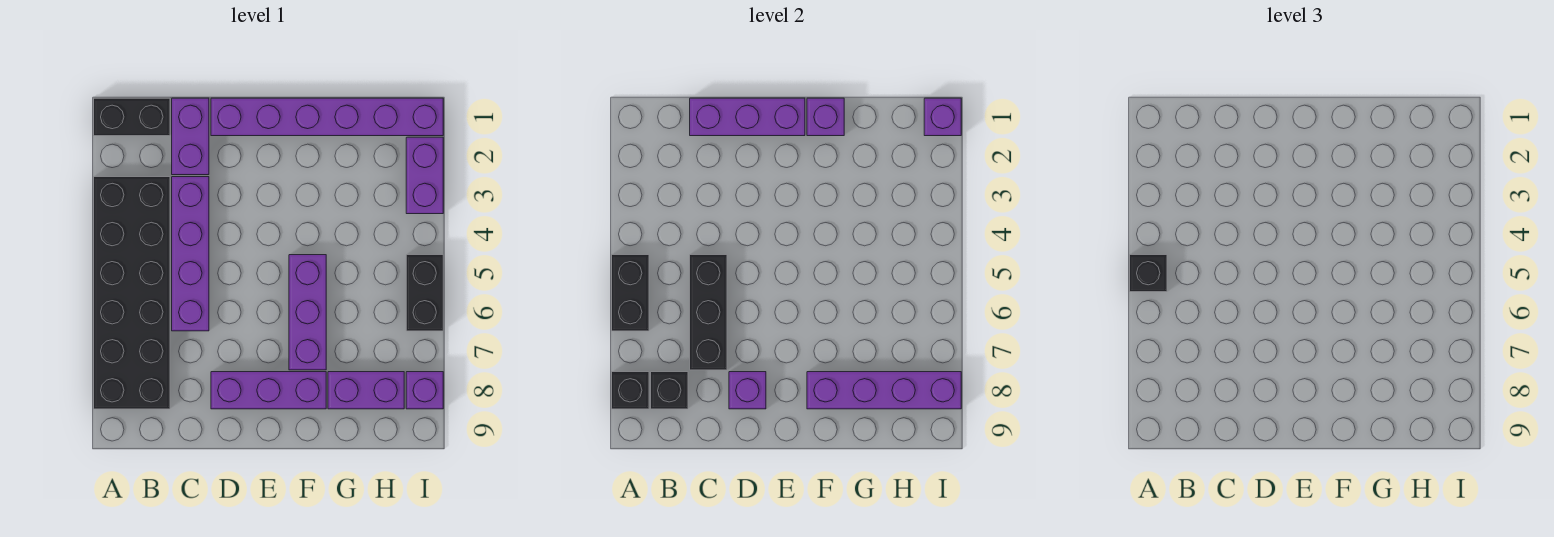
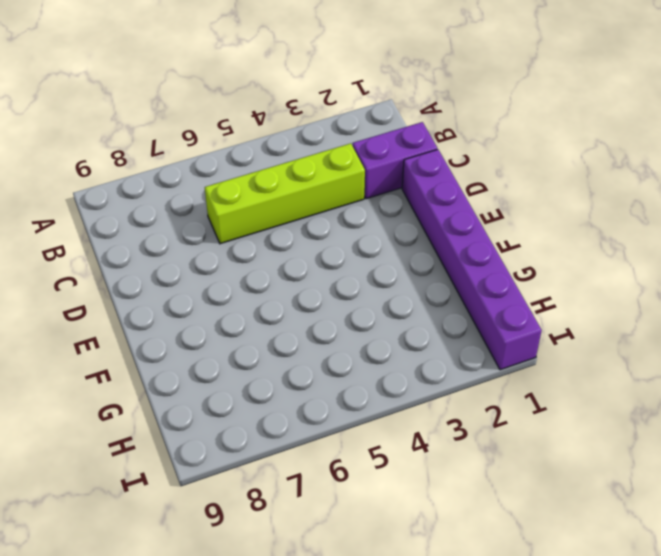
lime brick C3:C6 level 1 -> purple brick C3:C6 level 1
none -> black brick A1:B1 level 1
none -> black brick A3:B8 level 1
none -> purple brick D8:F8 level 1

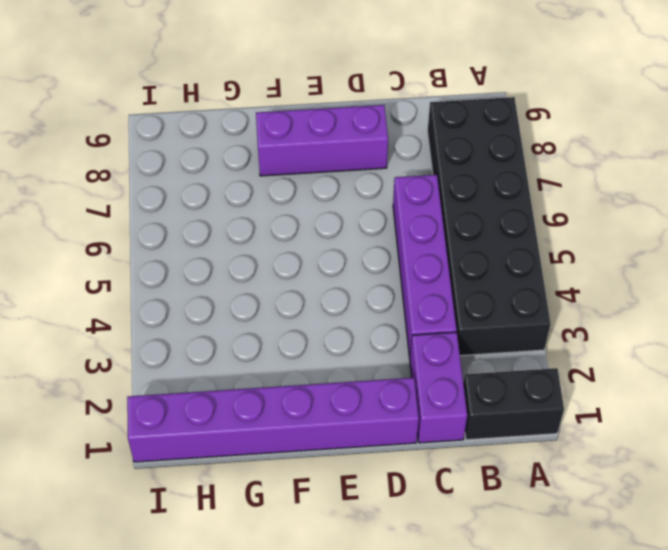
none -> purple brick F5:F7 level 1
none -> purple brick G8:H8 level 1
none -> purple brick I2:I3 level 1

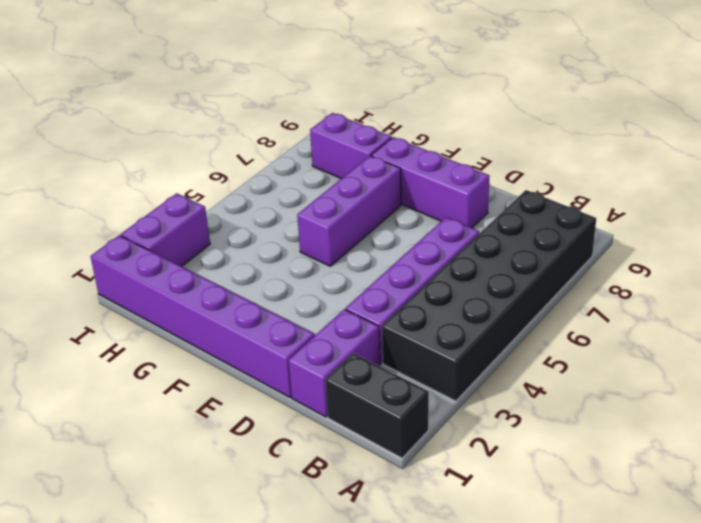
none -> black brick I5:I6 level 1
none -> purple brick I8 level 1
none -> black brick A5:A6 level 2

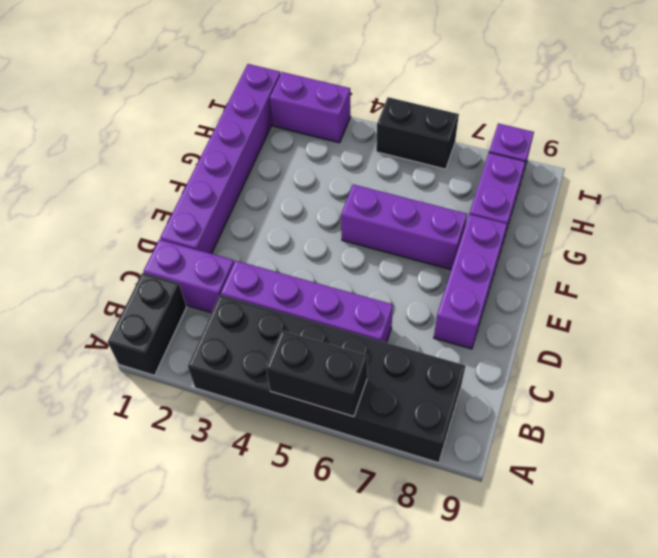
none -> black brick A8 level 2
none -> black brick B8 level 2
none -> purple brick C1:E1 level 2

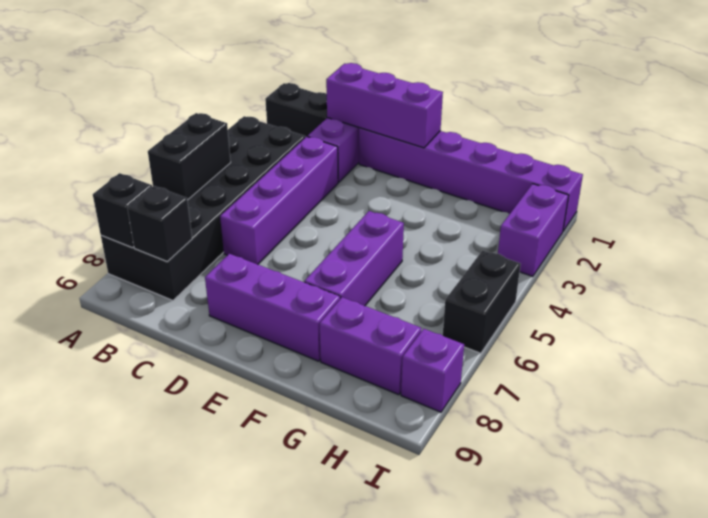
none -> black brick C5:C7 level 2
none -> purple brick D8 level 2
none -> purple brick F1 level 2

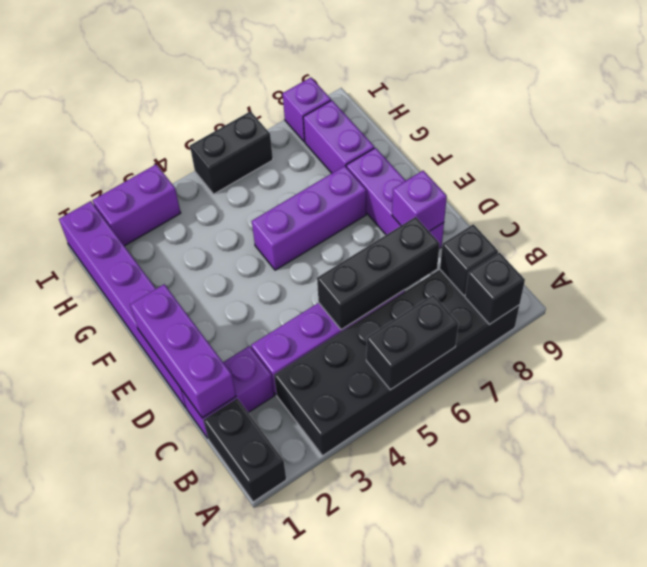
none -> purple brick F1 level 2
none -> purple brick F8:I8 level 2
none -> purple brick I1 level 2

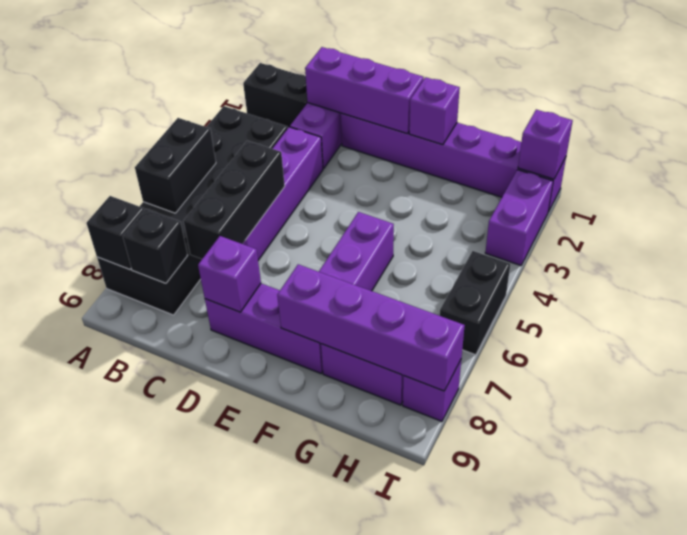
none -> black brick A5 level 3

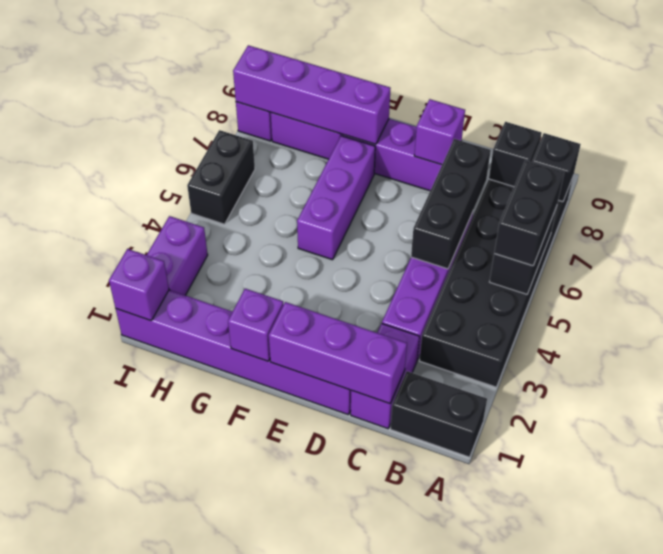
black brick A5:A6 level 3 -> black brick A5 level 3

